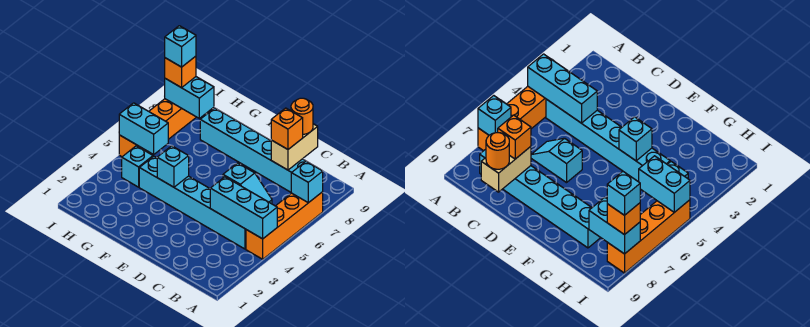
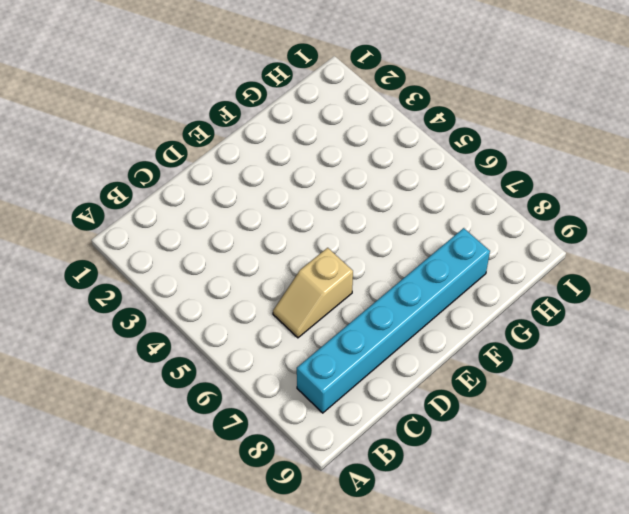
tan slope C6:D6 level 1 top D -> cyan slope C6:D6 level 1 top D
none -> orange brick A4:A7 level 1
none -> cyan brick B4:G4 level 1
none -> cyan brick H4 level 1

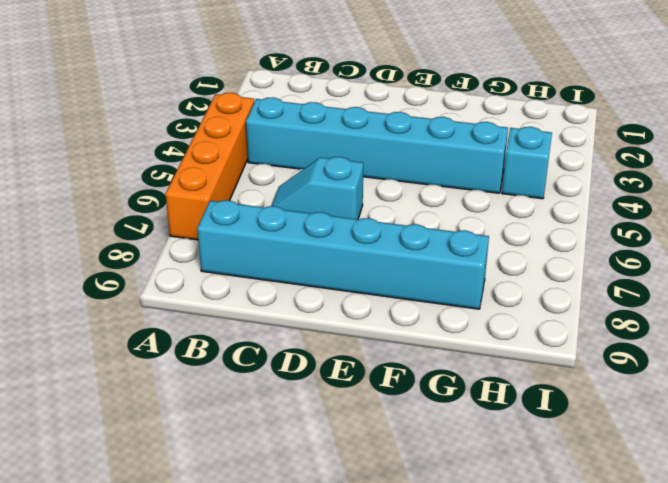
none -> orange brick I5:I8 level 1
none -> cyan brick A4:C4 level 2
none -> cyan brick A7 level 2

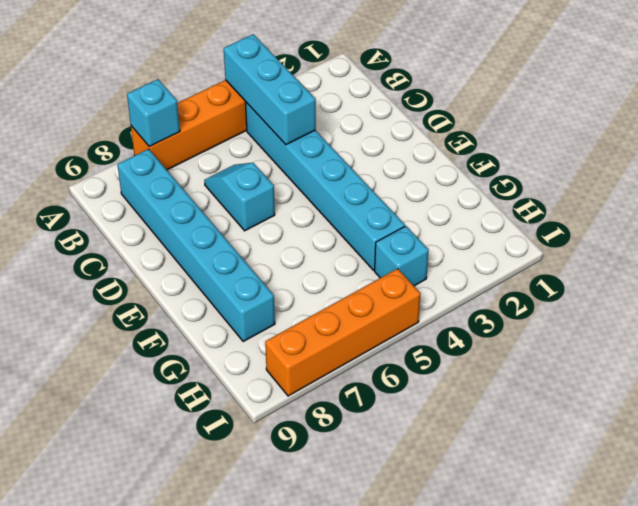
none -> tan brick C8:C9 level 2
none -> cyan brick F4 level 2
none -> cyan brick H5:I5 level 2

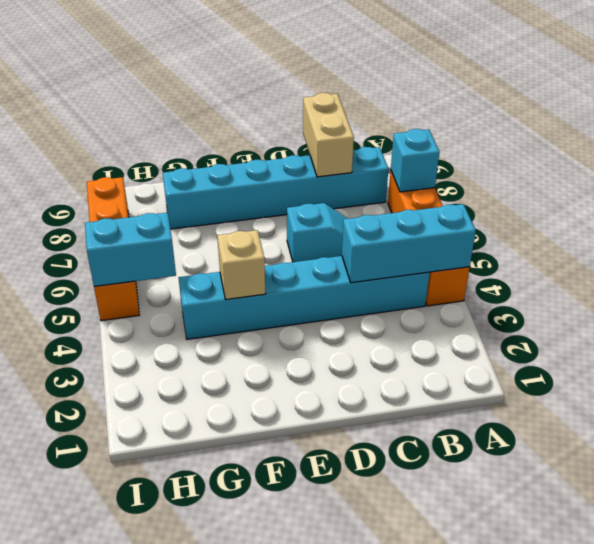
tan brick F4 level 2 -> cyan brick F4 level 2
none -> cyan brick H4 level 1
none -> cyan brick H8:I8 level 2
none -> orange brick C8 level 3

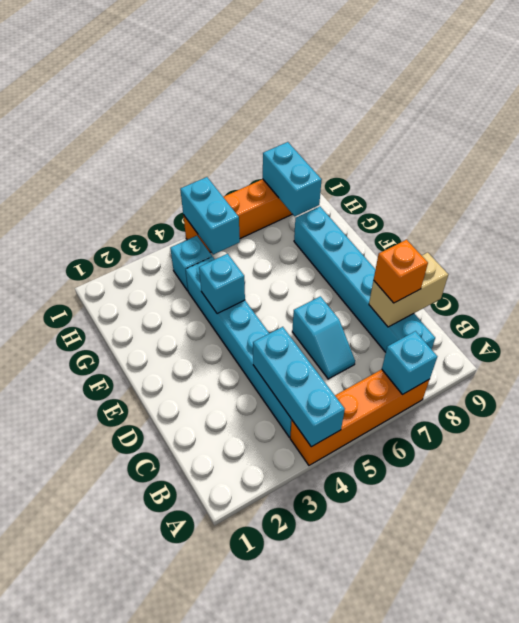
none -> orange round brick C9 level 3
none -> orange brick I8 level 3
none -> cyan brick I8 level 4

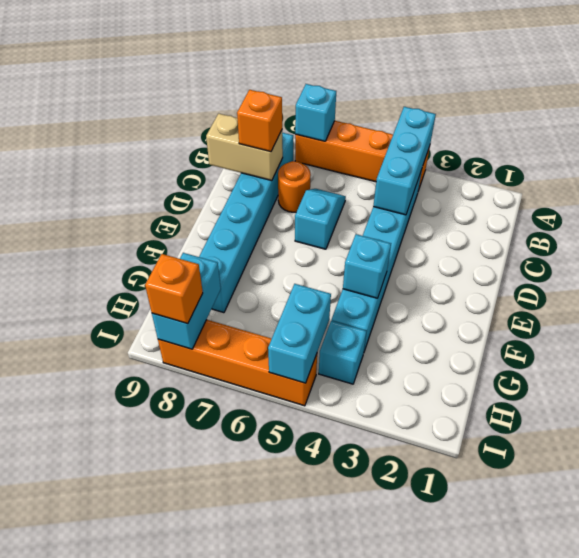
orange round brick C7 level 1 -> orange round brick C9 level 3
none -> cyan brick I8 level 4

